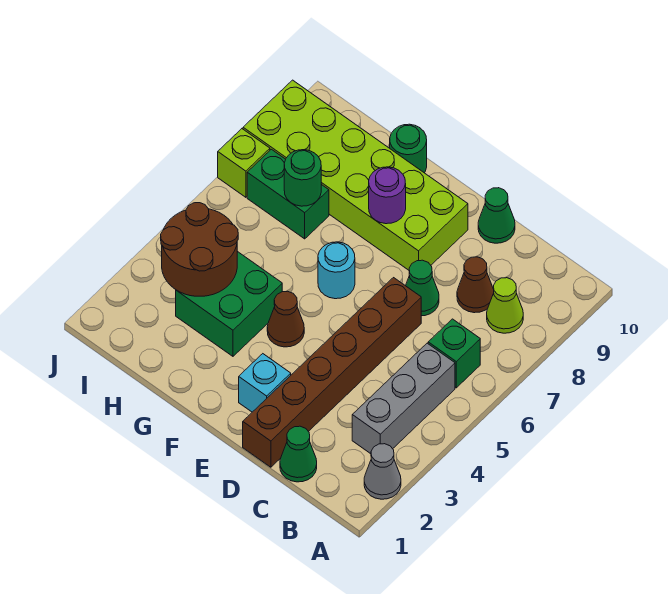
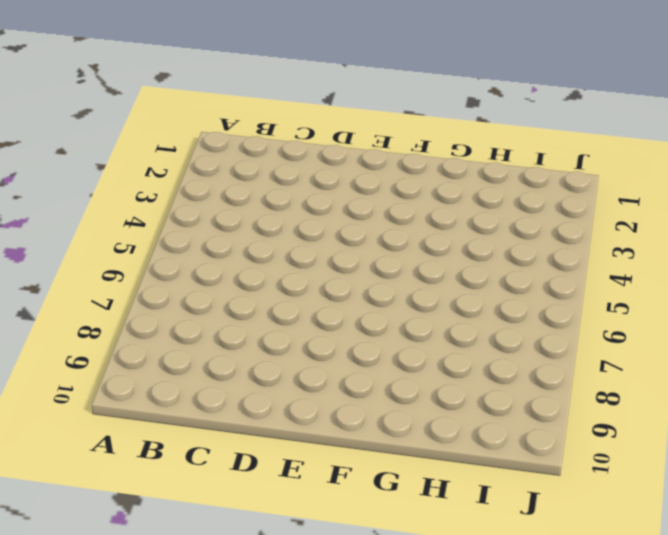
none -> grey cone A2 level 1
none -> grey brick B3:B5 level 1
none -> green brick B6 level 1

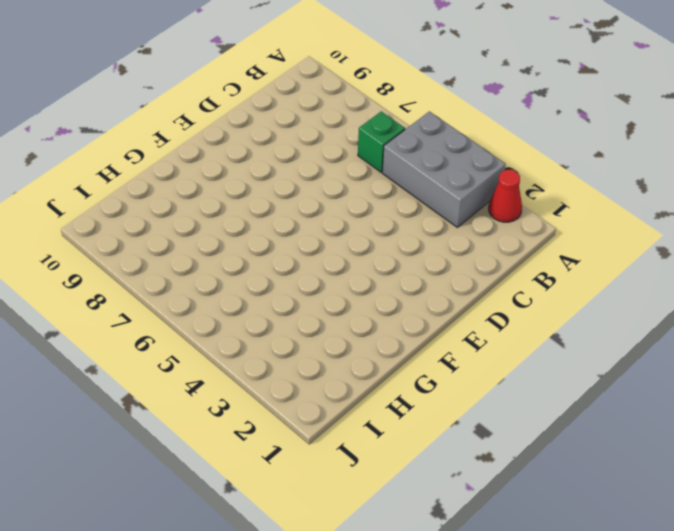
red cone A2 level 1 -> grey cone A2 level 1
grey brick A3:B5 level 1 -> grey brick B3:B5 level 1
none -> lime cone B8 level 1
none -> green cone C1 level 1
none -> brown cone C8 level 1

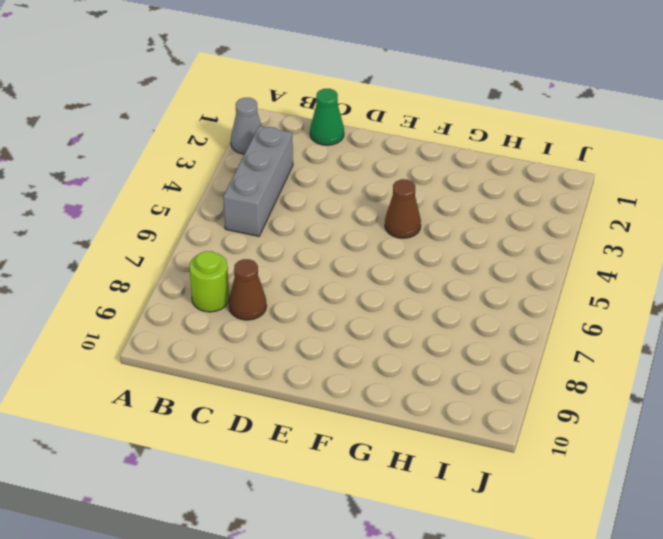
lime round brick B8 level 1 -> lime cone B8 level 1
none -> green brick B6 level 1
none -> brown brick D1:D6 level 1
none -> green cone D7 level 1

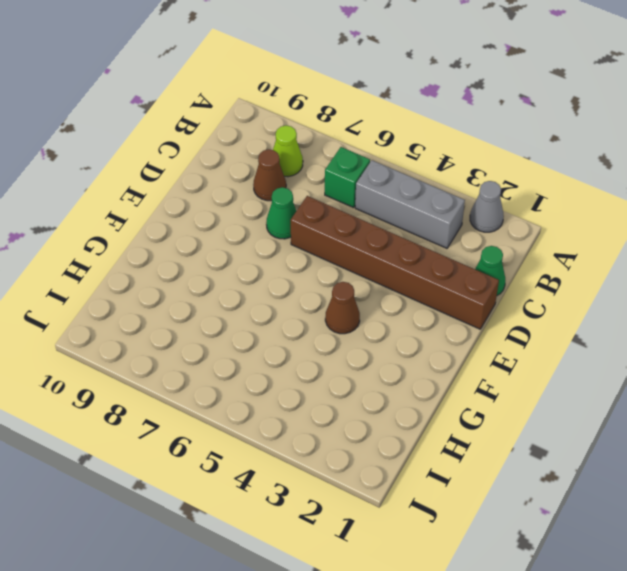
none -> green cone D10 level 1
none -> cyan brick E2 level 1
none -> lime brick E8:J9 level 1

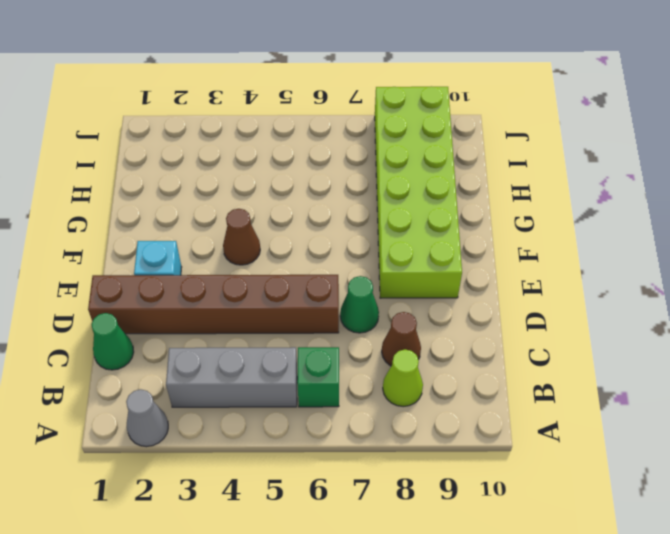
none -> green cone D10 level 1
none -> cyan round brick F6 level 1
none -> green brick G3:H4 level 1

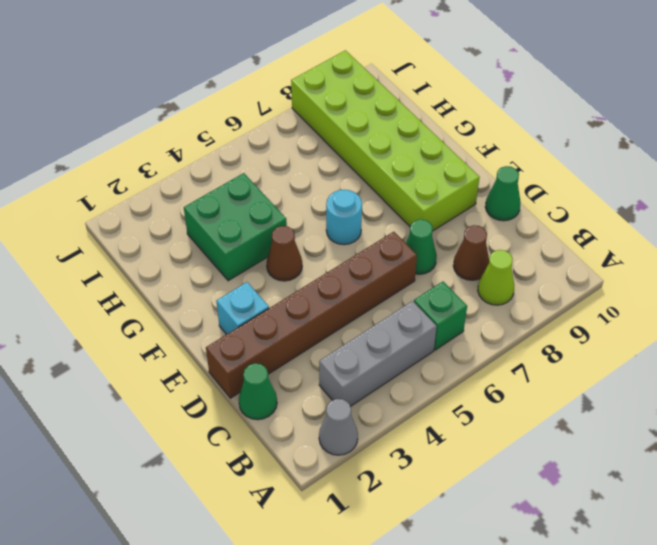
none -> green round brick G10 level 1
none -> green brick H7:I7 level 1
none -> lime brick J7 level 1

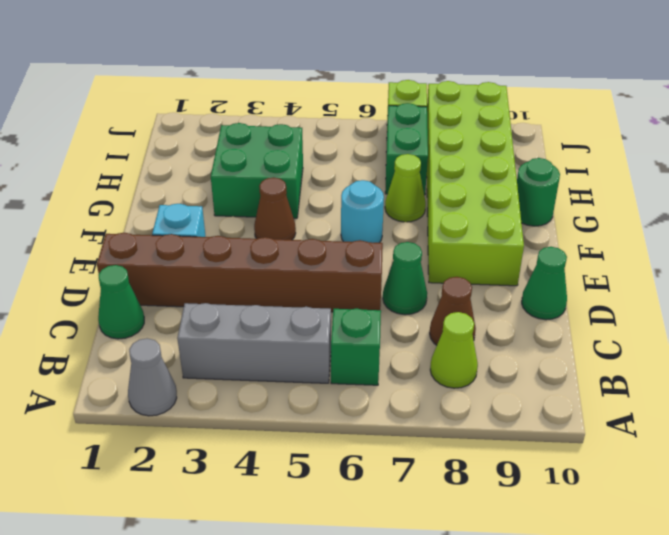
lime cone G7 level 1 -> none
none -> purple round brick F8 level 2
none -> brown round brick H3:I4 level 2
none -> green round brick H7 level 2

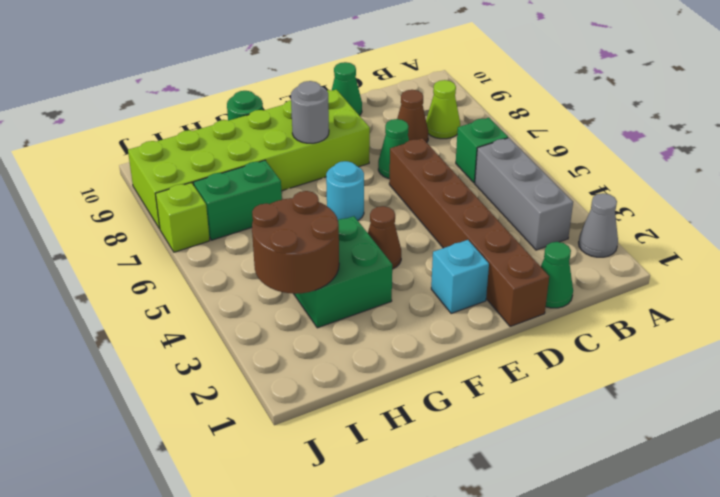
grey round brick F8 level 2 -> purple round brick F8 level 2
none -> green round brick H7 level 2

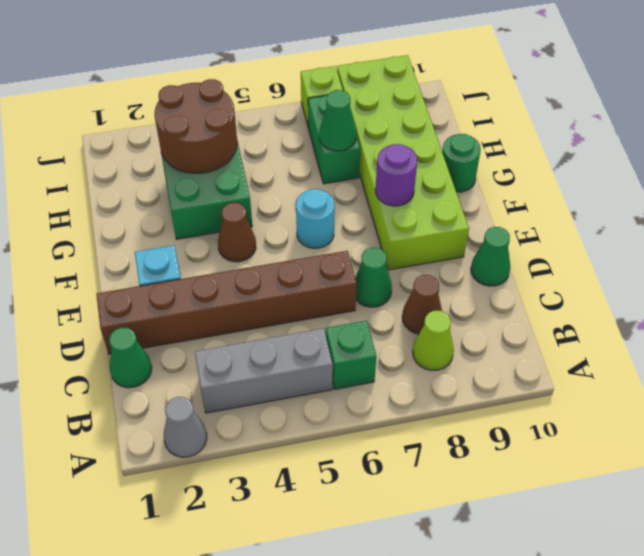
green cone H7 level 2 -> green round brick H7 level 2

